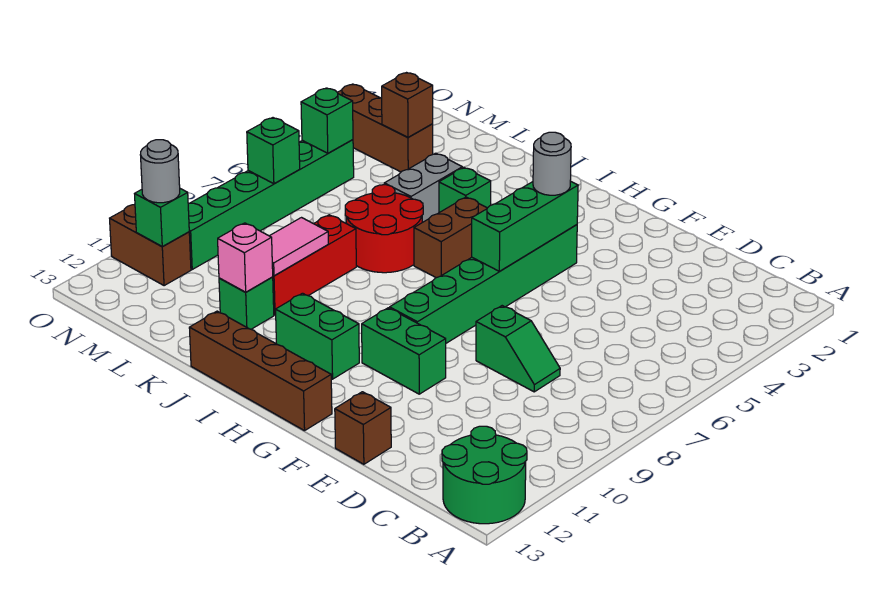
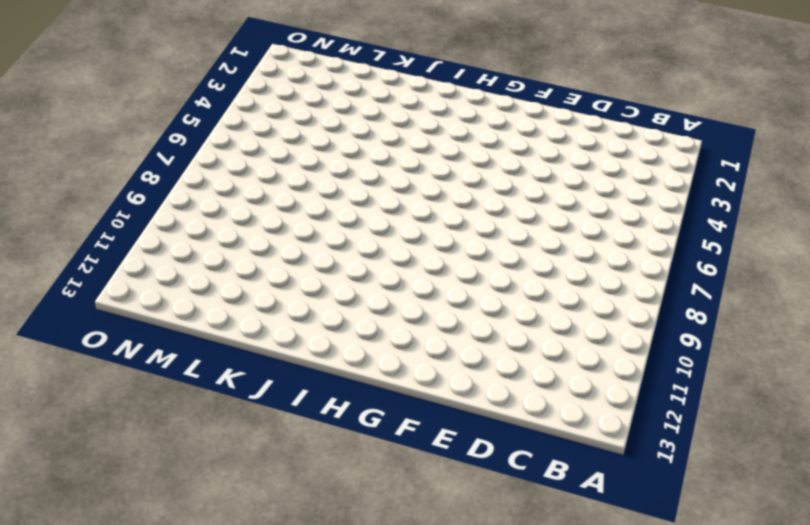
none -> green round brick A12:B13 level 1
none -> green slope D8:E8 level 1 top E
none -> brown brick E13 level 1

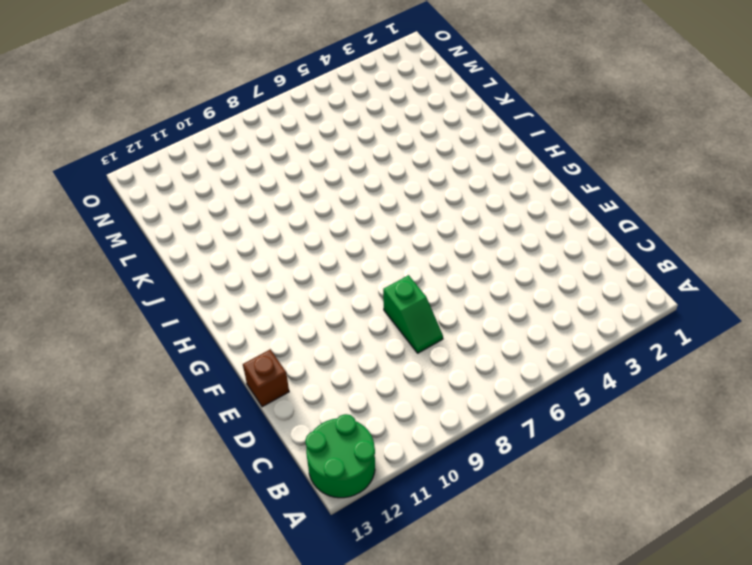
none -> green brick F10:G10 level 1
none -> green brick G4:G9 level 1
none -> brown brick G13:J13 level 1

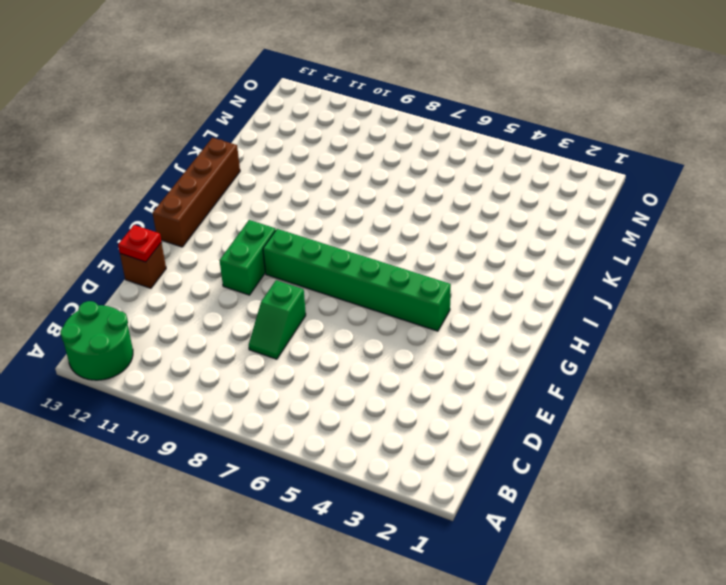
red plate E13 level 2 -> none
none -> green brick H11:I11 level 1
none -> brown brick I5:I6 level 1
none -> green brick J4 level 1

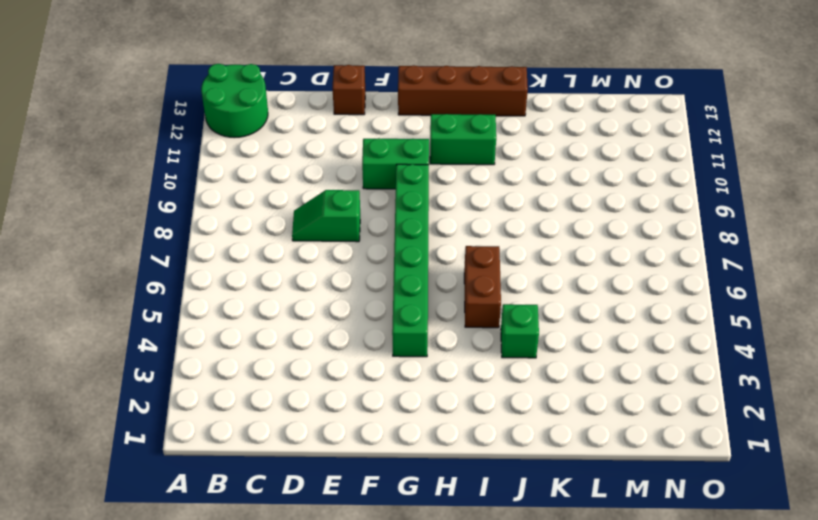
none -> red round brick J6:K7 level 1
none -> grey brick K4:K5 level 1
none -> red brick K8:K10 level 1

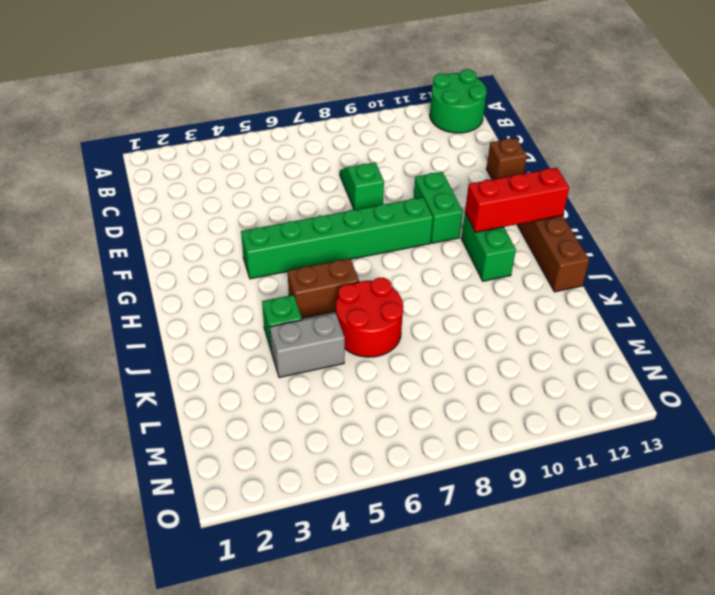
red brick H11:H13 level 2 -> red brick K8:K10 level 1
none -> green brick K11 level 1
none -> brown brick M3:O3 level 1
none -> green brick N5:N10 level 1

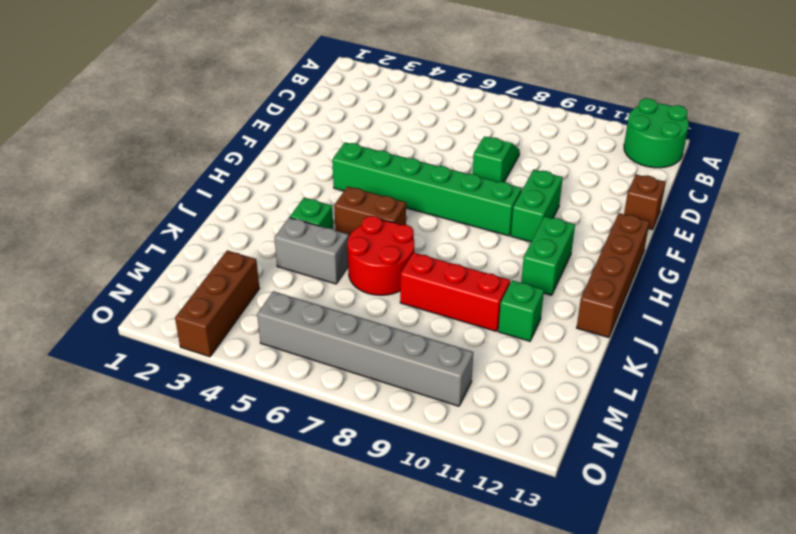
grey brick N5:N10 level 1 -> green brick N5:N10 level 1
none -> brown brick N11:O11 level 1
none -> green brick G4:G6 level 2
none -> pink tile K9:K10 level 2

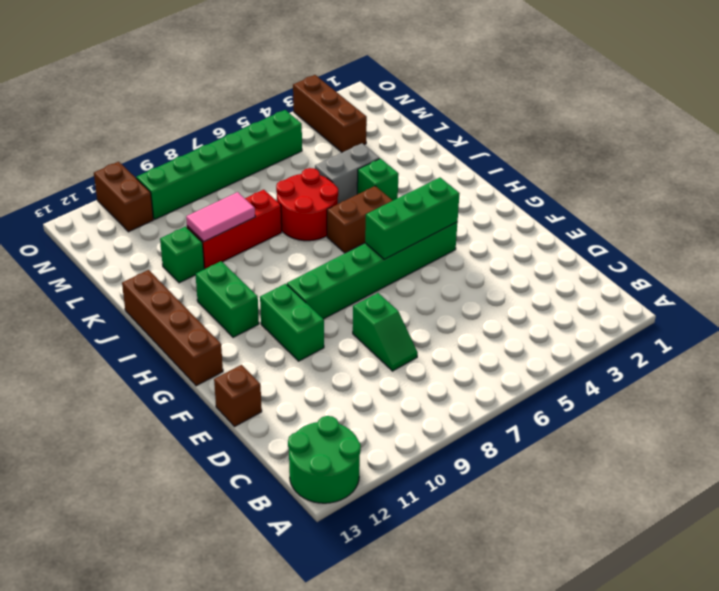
none -> pink brick K11 level 2
none -> brown brick M3 level 2
none -> green brick N5 level 2

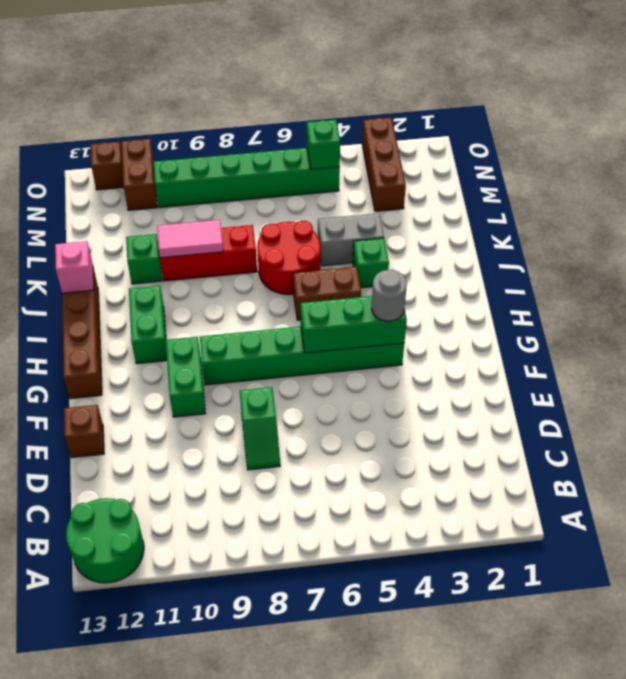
pink brick J13 level 2 -> pink brick K11 level 2
brown brick O12 level 1 -> brown brick M3 level 2
none -> green brick N7 level 2
none -> green brick N11 level 2
none -> grey round brick N11 level 3

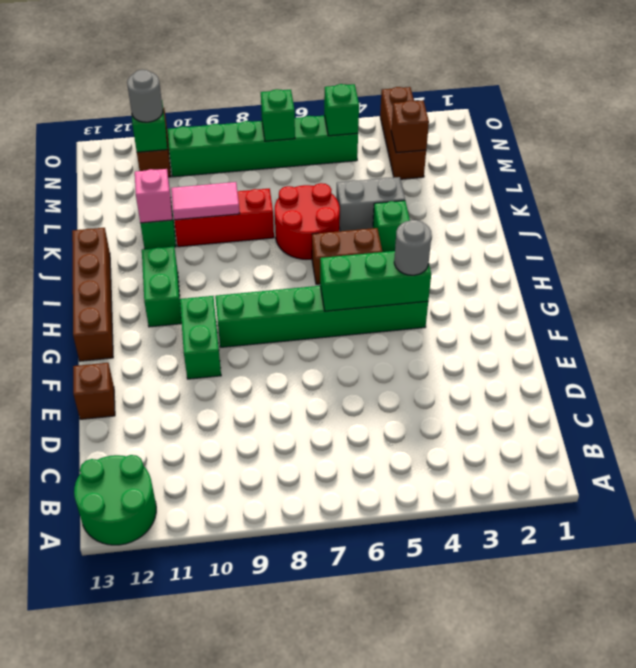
none -> green slope D8:E8 level 1 top E

